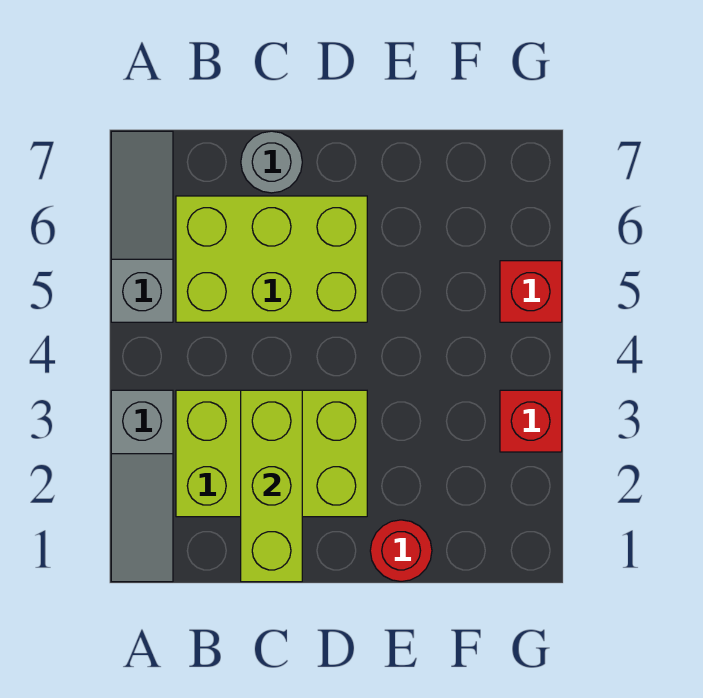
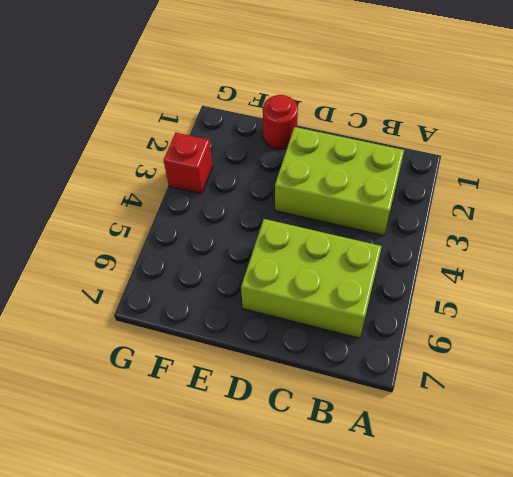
none -> grey slope A1:A3 level 1 top 3
none -> grey slope A5:A7 level 1 top 5

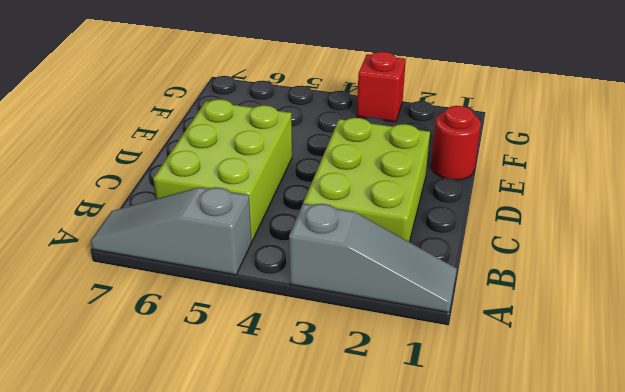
none -> grey round brick C7 level 1
none -> red brick G5 level 1

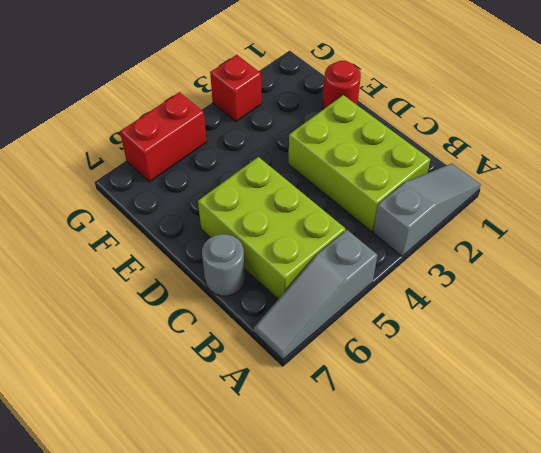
red brick G5:G6 level 1 -> red brick G5 level 1
none -> lime brick C1:C3 level 2

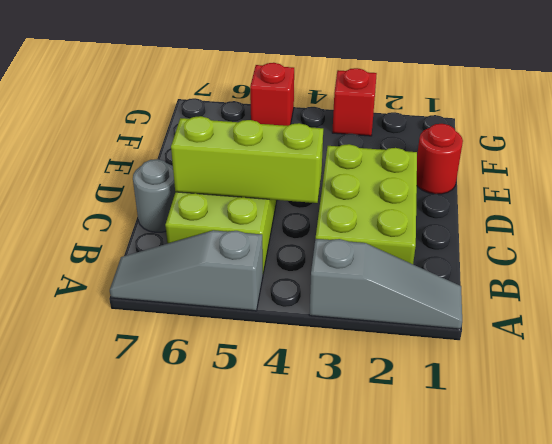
lime brick C4:C6 level 2 -> lime brick C1:C3 level 2

